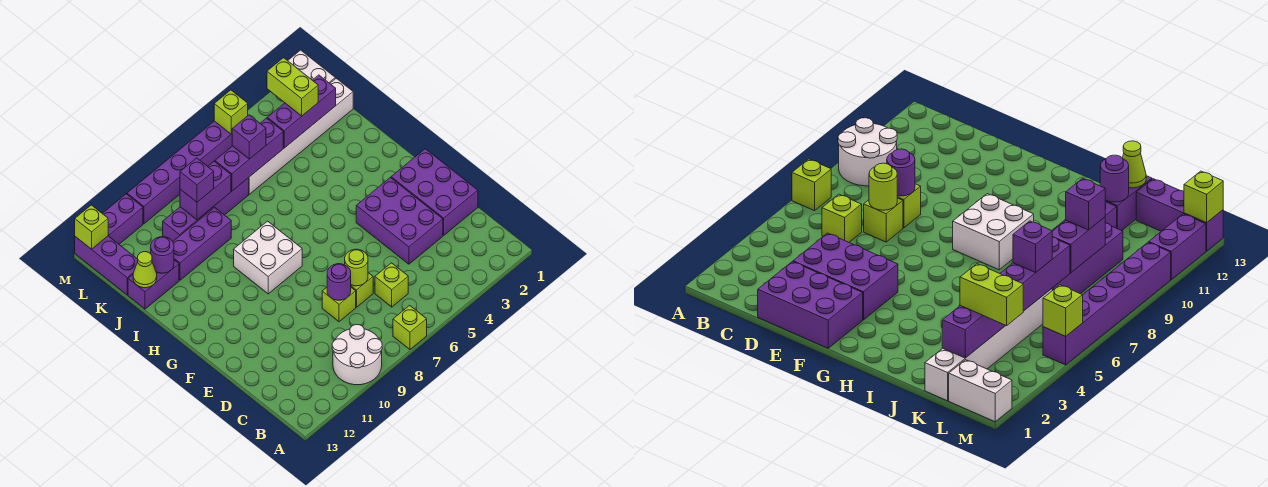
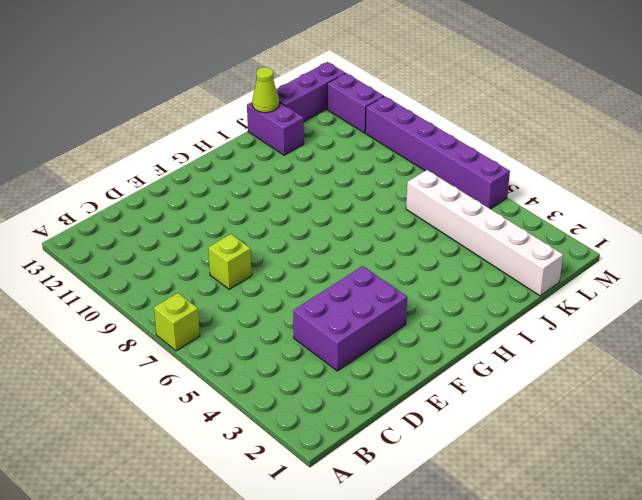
none -> white round brick A9:B10 level 1
none -> lime brick C6 level 1
none -> purple brick D1:F2 level 1

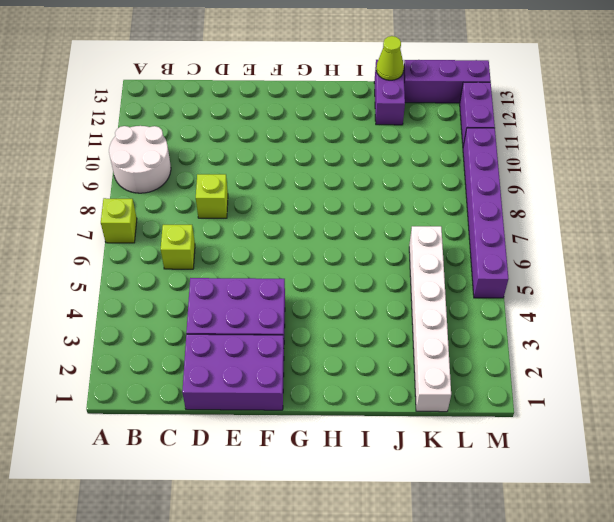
none -> lime brick D7 level 1
none -> white brick G8:H9 level 1
none -> purple brick J9:J11 level 1

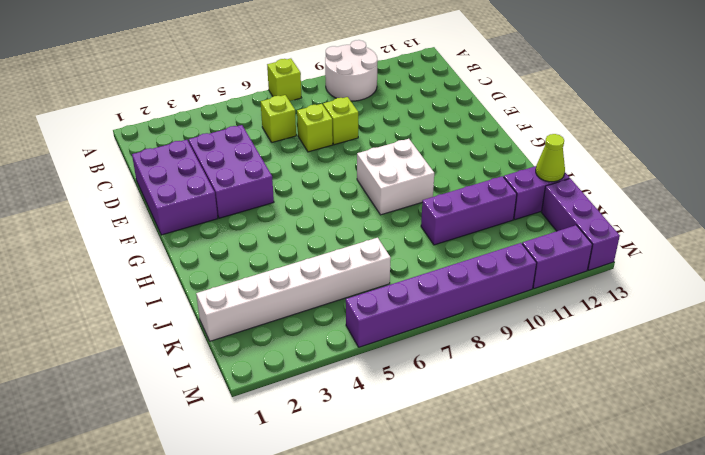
none -> purple brick K7:K10 level 1
none -> white brick L1:M1 level 1
none -> lime round brick D7 level 2

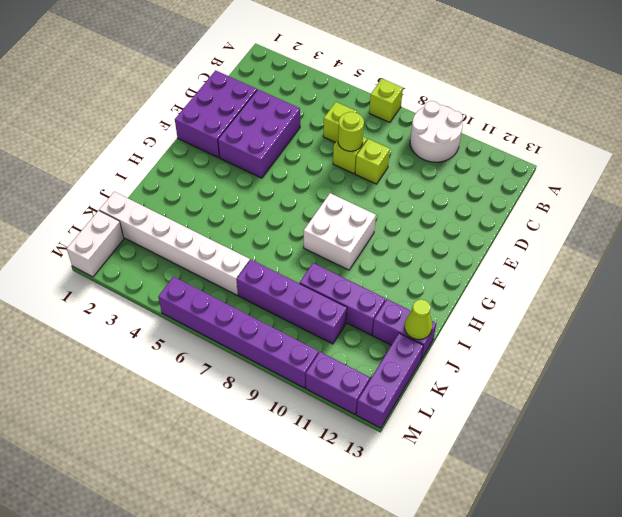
none -> purple round brick D8 level 2
none -> purple round brick J12 level 2
none -> purple brick K2:K4 level 2

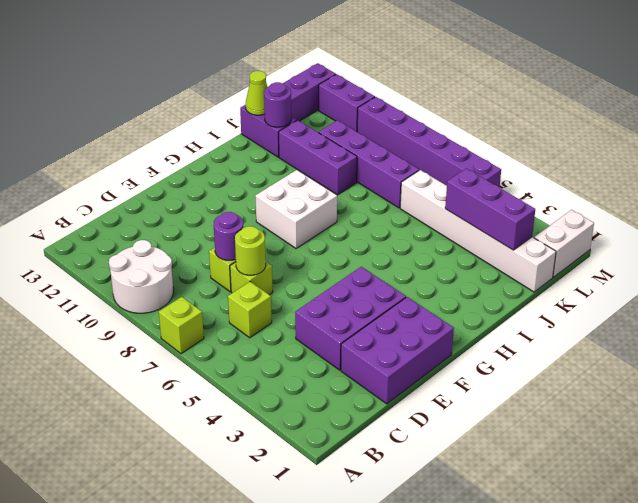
none -> purple brick K5:K7 level 2
none -> purple brick K8:K9 level 2
none -> lime brick M5 level 2

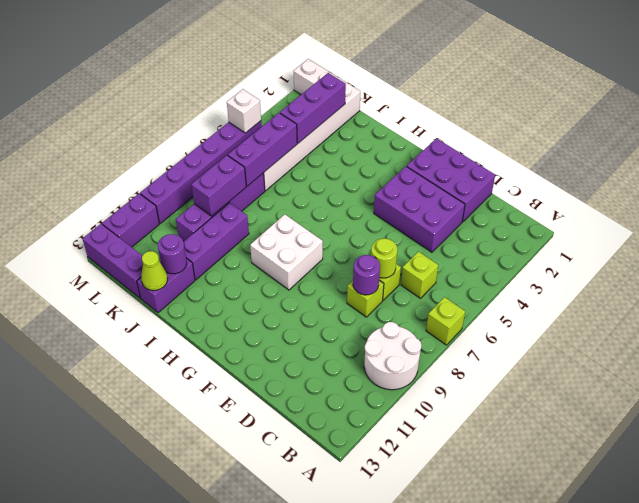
white brick M5 level 2 -> lime brick M5 level 2
none -> lime brick M13 level 2
none -> lime brick K3:L3 level 3
none -> purple brick K6 level 3

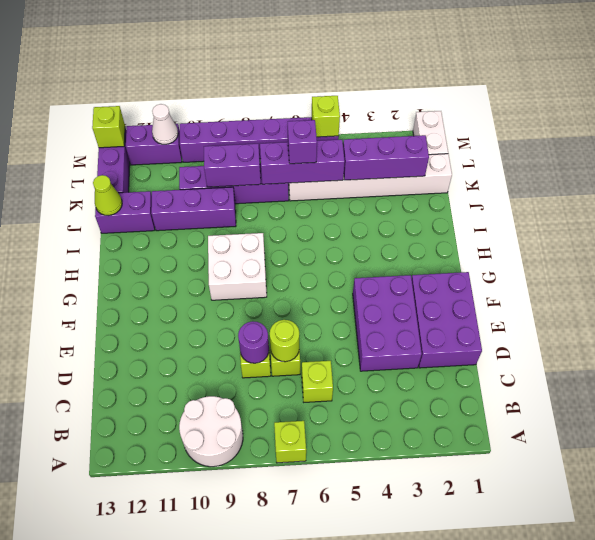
white cone M11 level 2 -> none
none -> purple round brick J12 level 2
none -> lime brick K3:L3 level 3
none -> purple brick K9 level 3

